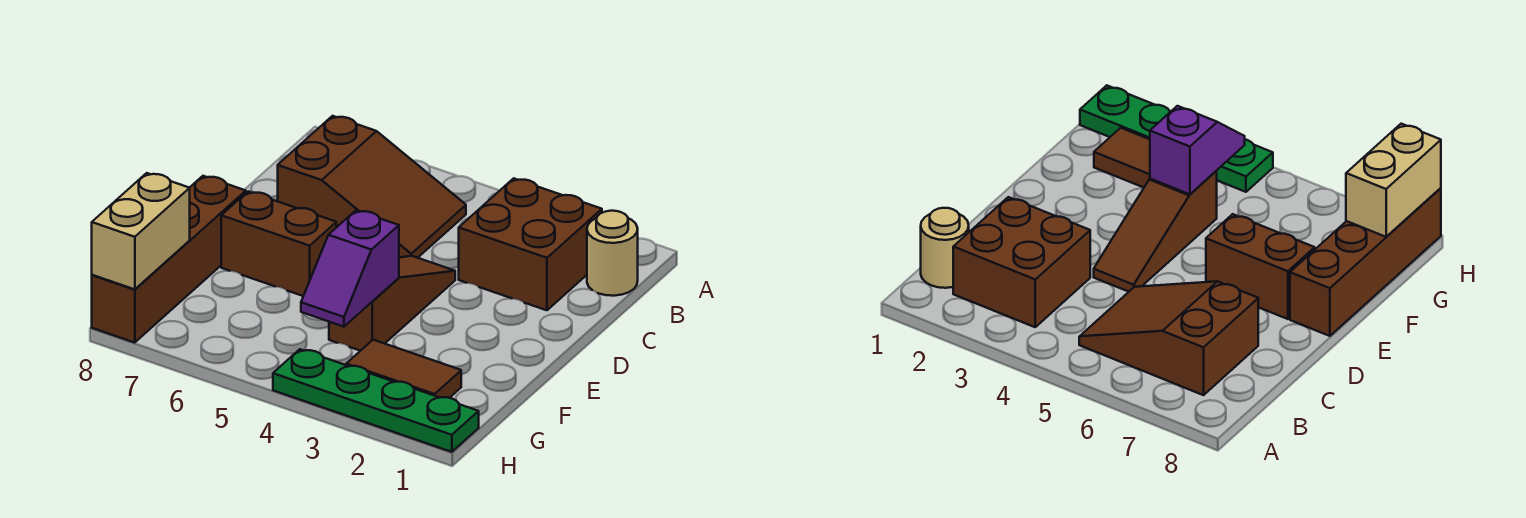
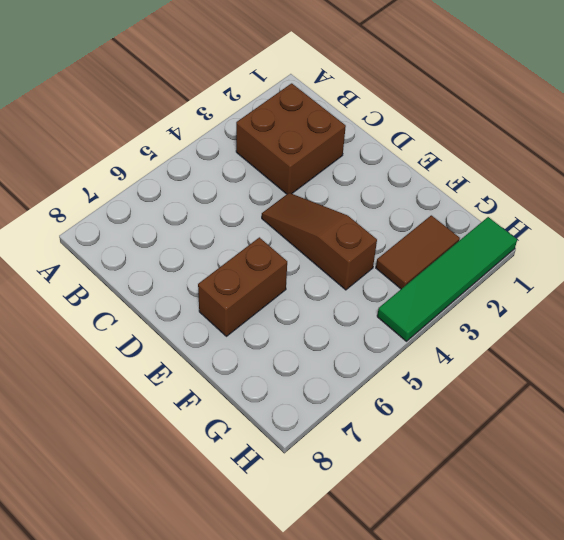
green tile H1:H4 level 1 -> green plate H1:H4 level 1
none -> tan round brick B1 level 1
none -> brown slope B5:C7 level 1 top 7

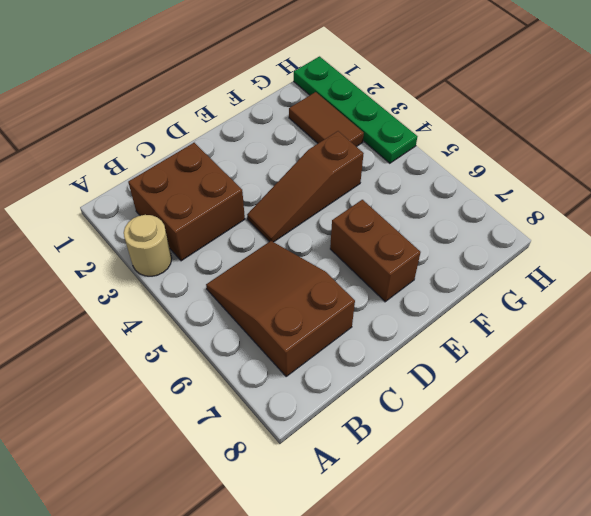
tan round brick A3 level 1 -> tan round brick B1 level 1
none -> brown brick E8:H8 level 1
none -> purple slope F4:G4 level 2 top F

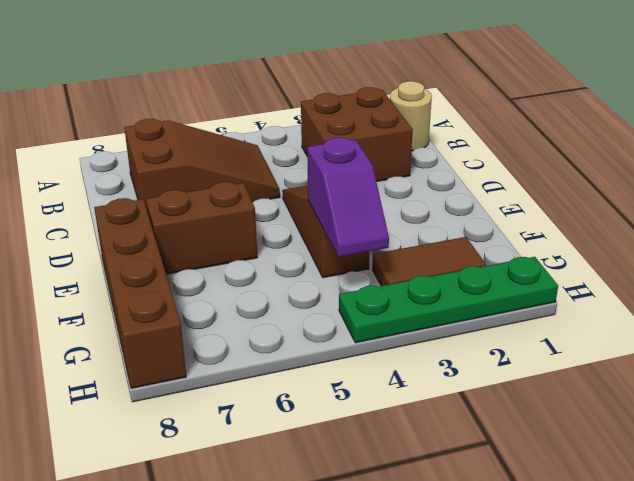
none -> tan brick G8:H8 level 2

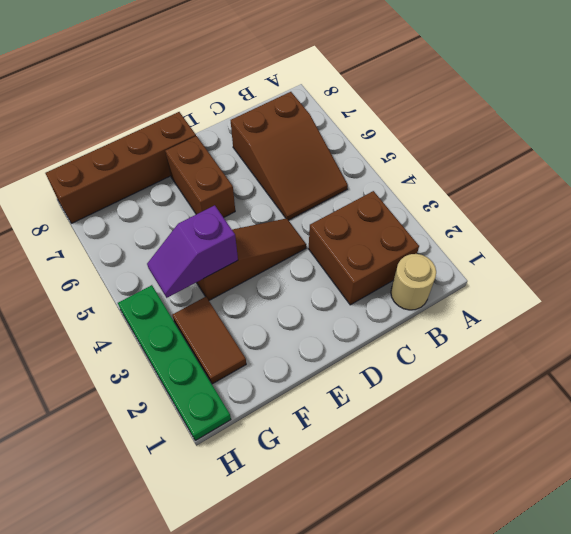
none -> tan brick G8:H8 level 2

